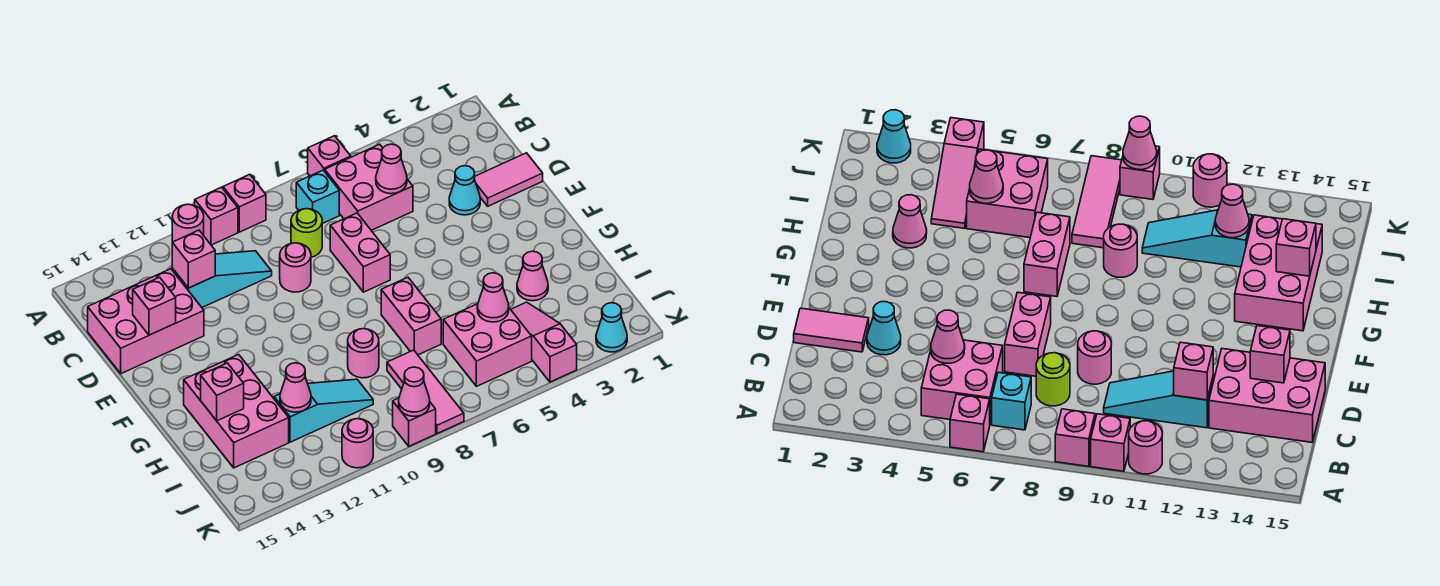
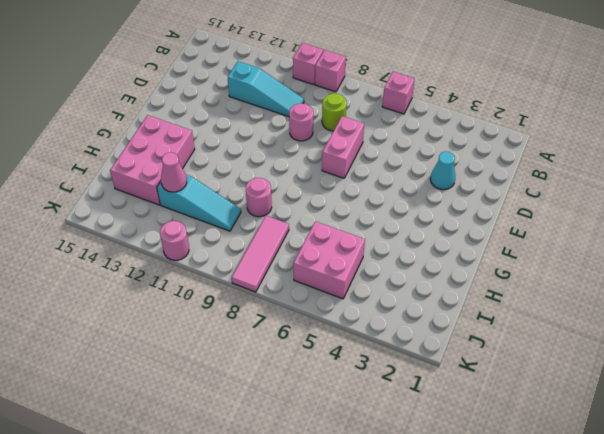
none -> pink round brick A11 level 1
none -> pink brick B5:C6 level 1
none -> cyan brick B7 level 1
none -> pink brick C13:D15 level 1

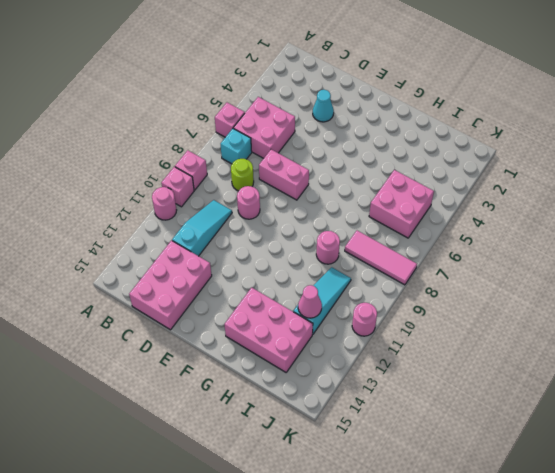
none -> pink tile D1:D2 level 1
none -> pink brick G7:H7 level 1
none -> pink cone H3 level 1
none -> pink slope I4:K4 level 1 top K

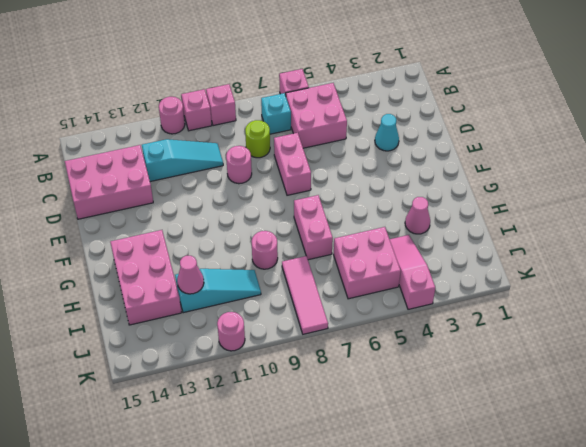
none -> pink tile D1:D2 level 1
none -> cyan cone K2 level 1
none -> pink brick K9 level 1
none -> pink cone C5 level 2

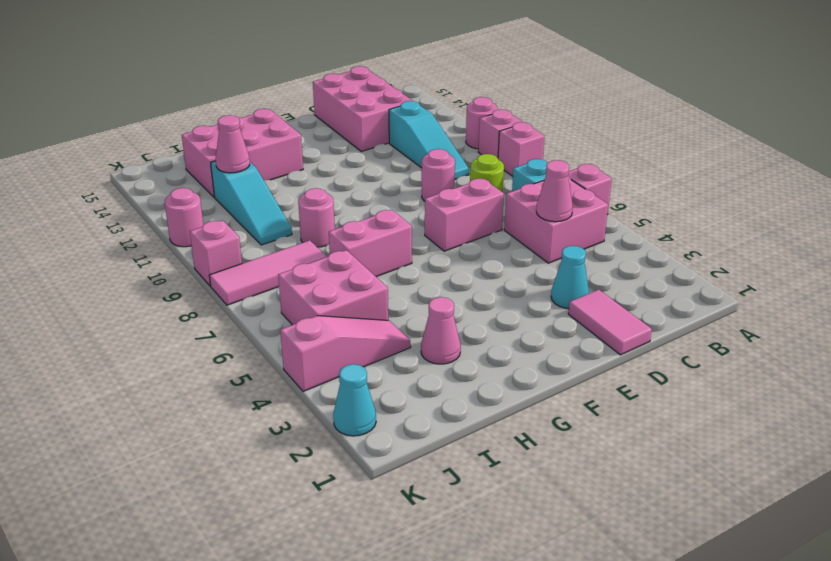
none -> pink brick C12 level 2
none -> pink brick D14 level 2
none -> pink brick H14 level 2
none -> pink cone I5 level 2

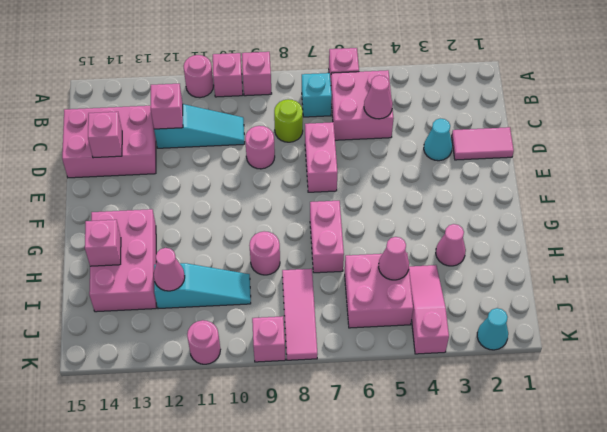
none -> pink cone K9 level 2

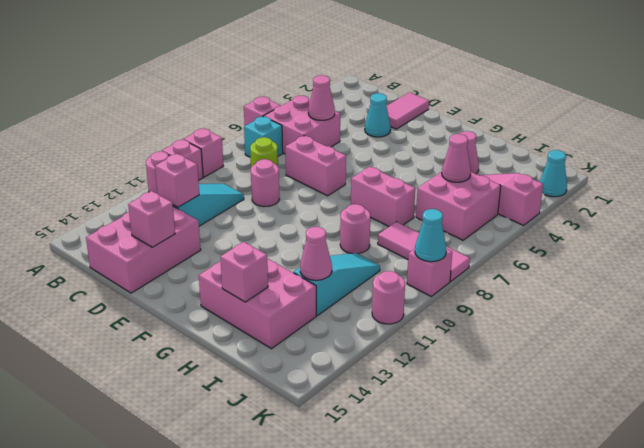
cyan cone K9 level 2 -> pink cone K9 level 2

